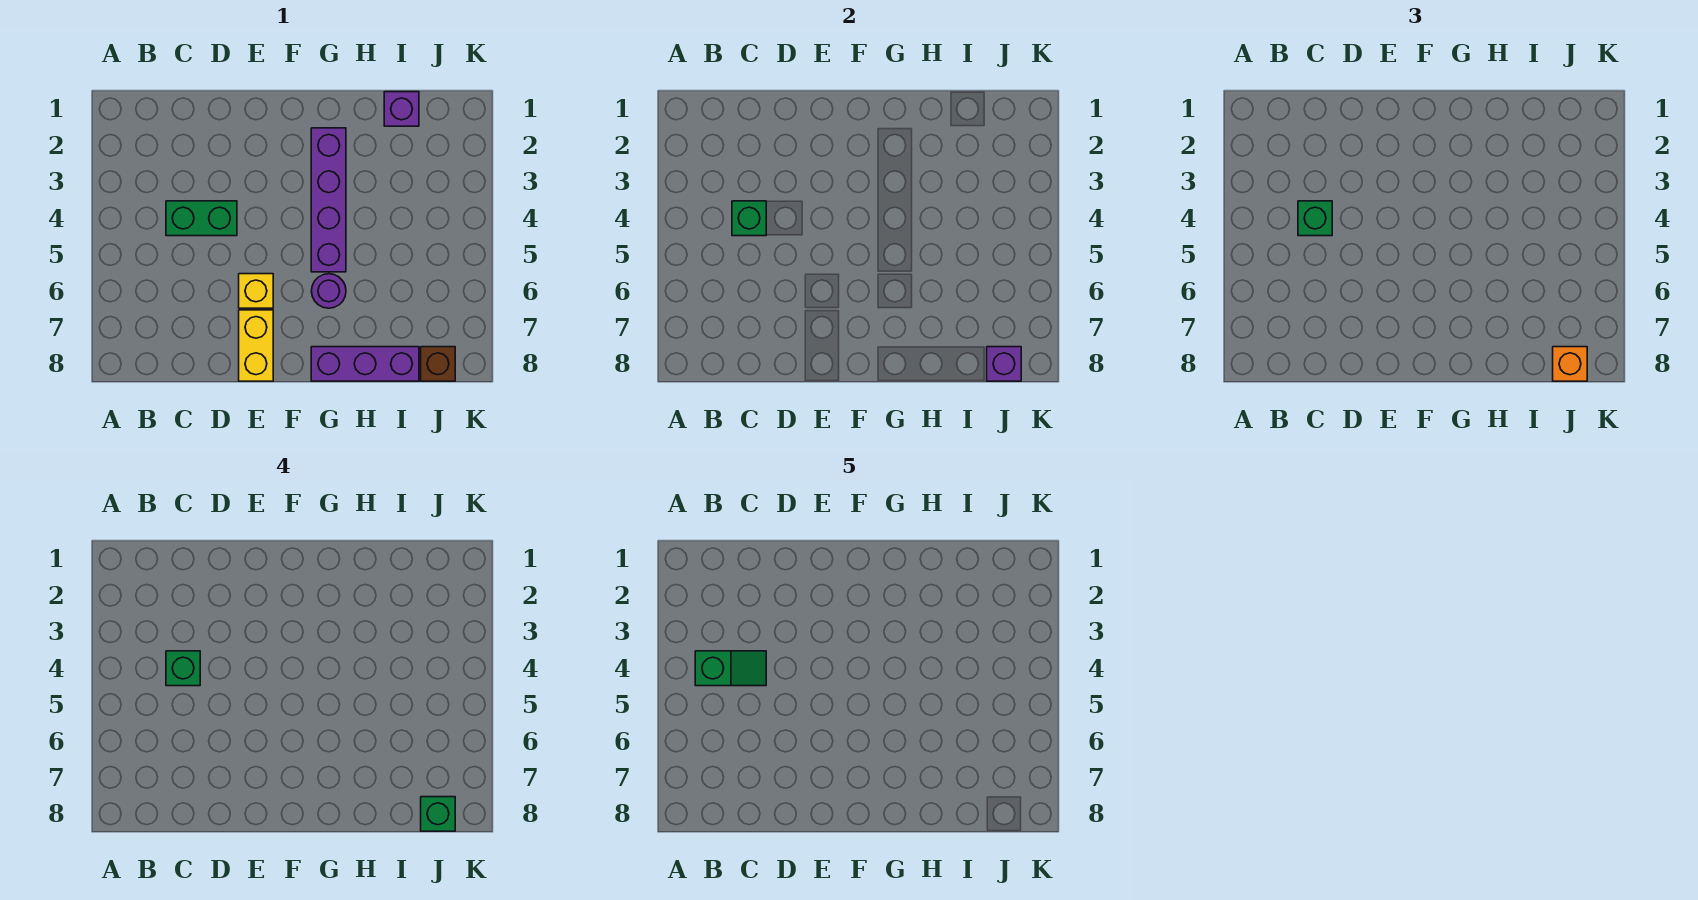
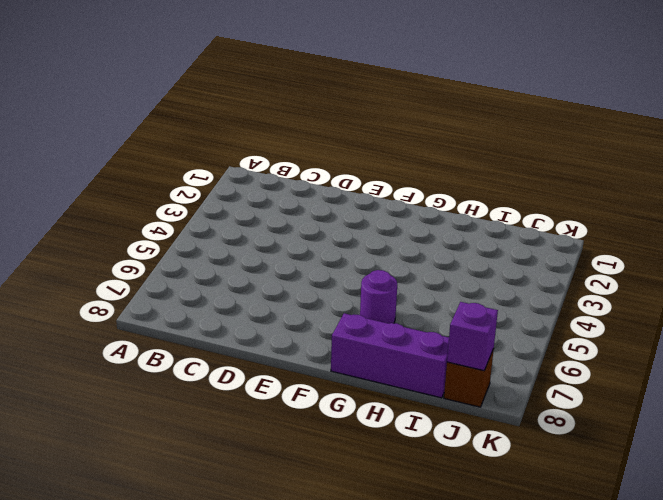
none -> green brick C4:D4 level 1
none -> yellow brick E6 level 1
none -> yellow brick E7:E8 level 1

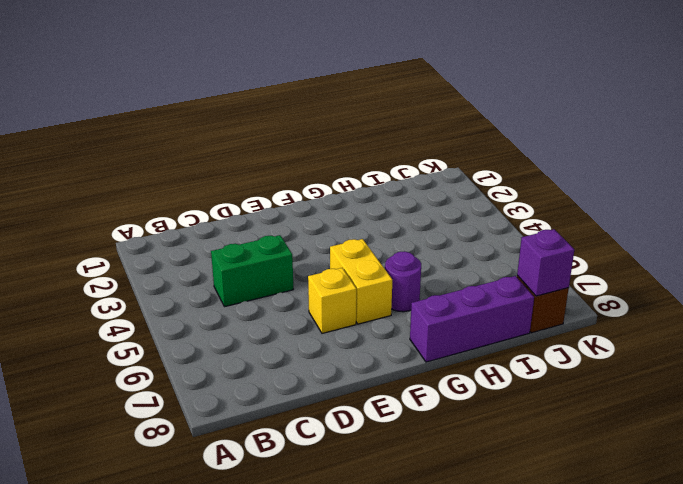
yellow brick F5:F6 level 1 -> yellow brick E7:E8 level 1
none -> purple brick G2:G5 level 1
none -> purple brick I1 level 1
none -> green brick C4 level 2

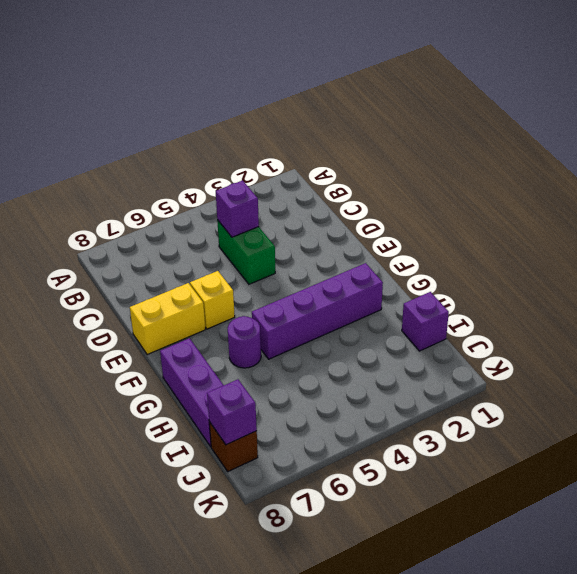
purple brick C4 level 2 -> green brick C4 level 2
none -> green brick C4 level 3
none -> orange brick J8 level 3
none -> green brick C4 level 4

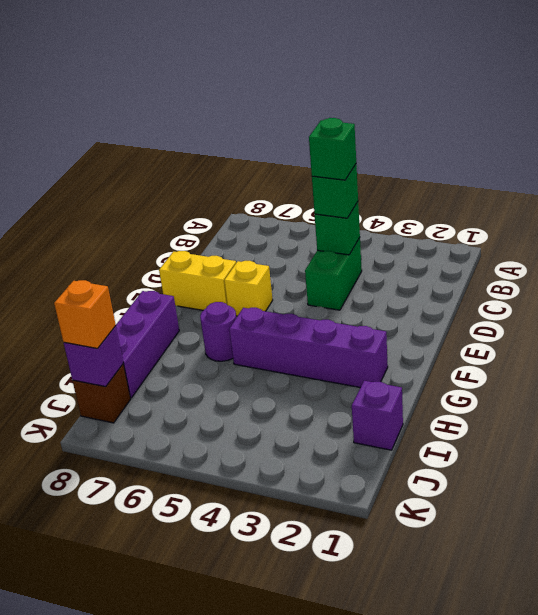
none -> green brick J8 level 4
none -> green slope B4:C4 level 5 top B

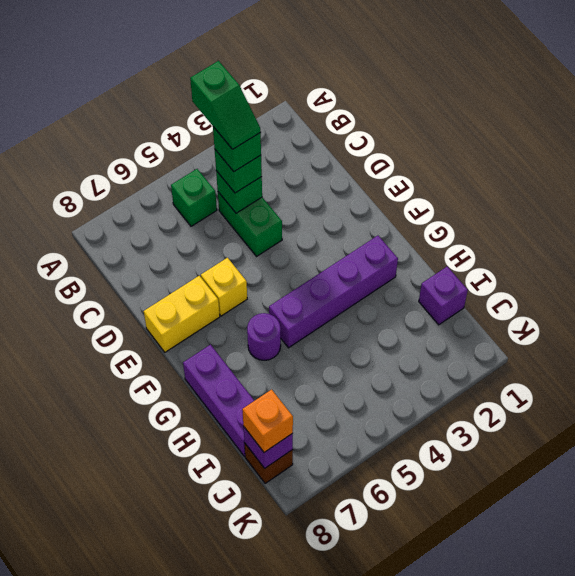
green brick B5 level 1 -> green brick J8 level 4

